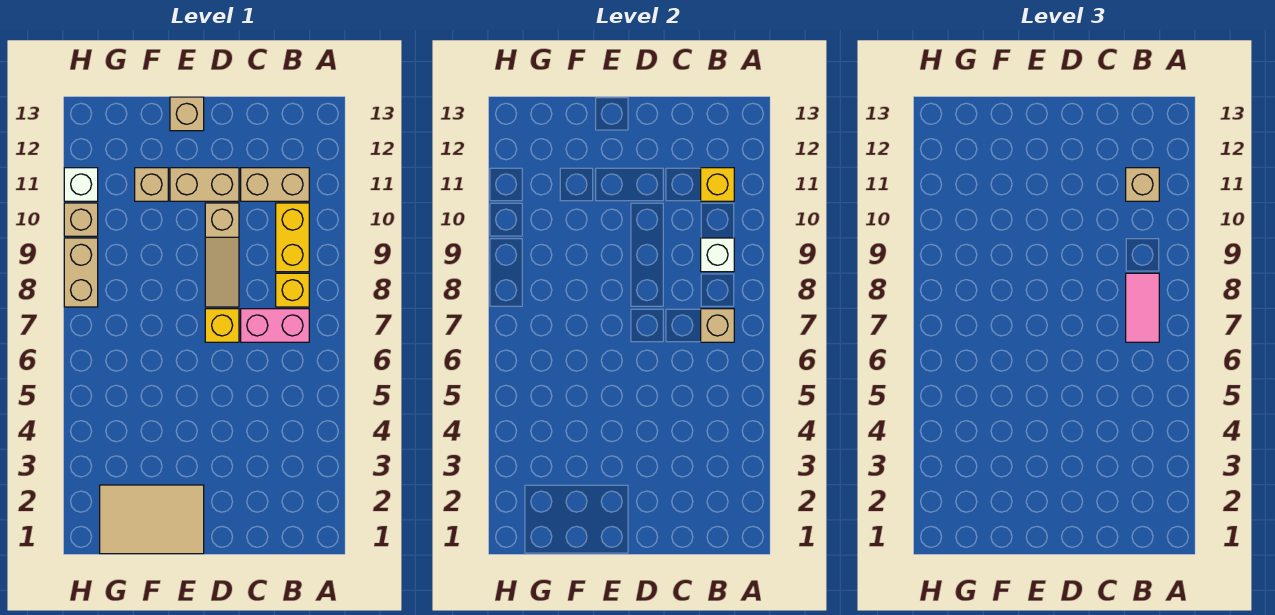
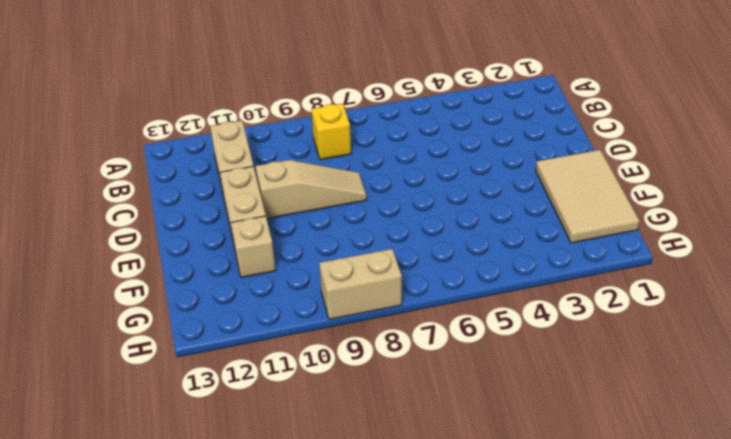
none -> pink brick B7:C7 level 1
none -> yellow brick B9:B10 level 1
none -> yellow brick D7 level 1

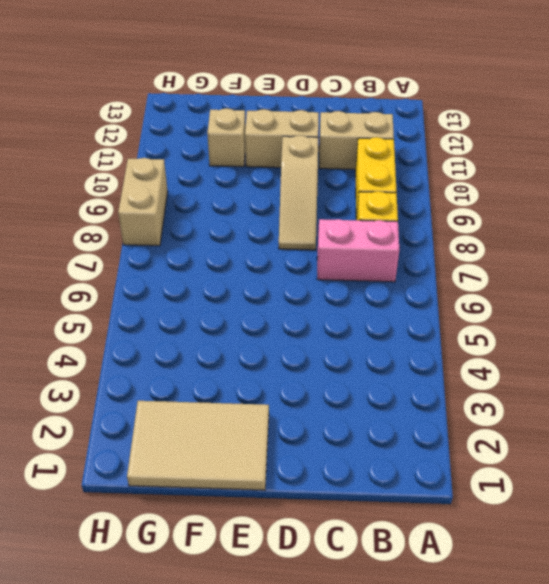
none -> yellow brick D7 level 1
none -> tan brick E13 level 1
none -> tan brick H10 level 1

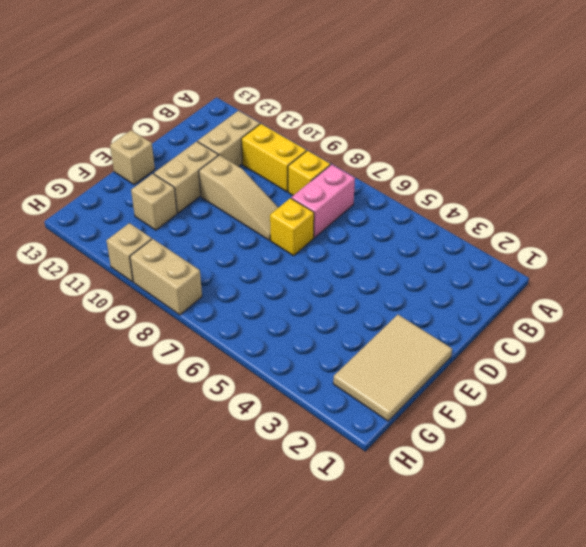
none -> white brick H11 level 1
none -> tan brick B7 level 2
none -> white brick B9 level 2

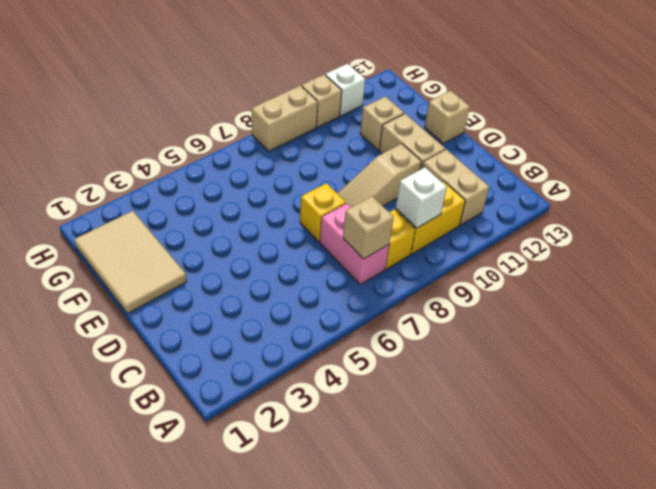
none -> yellow brick B11 level 2
none -> pink tile B7:B8 level 3
none -> tan brick B11 level 3

